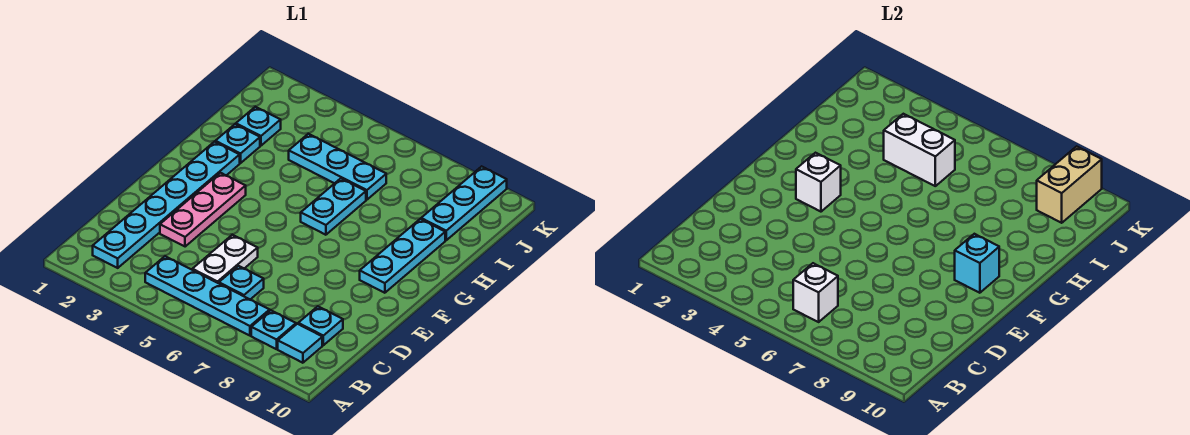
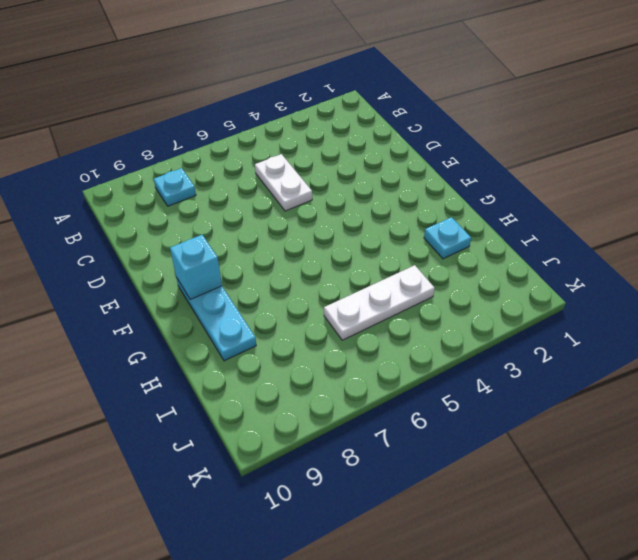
white plate I4:I6 level 1 -> cyan plate I4:I6 level 1
none -> cyan plate B2:G2 level 1
none -> cyan plate B4:B7 level 1
none -> cyan tile B9 level 1

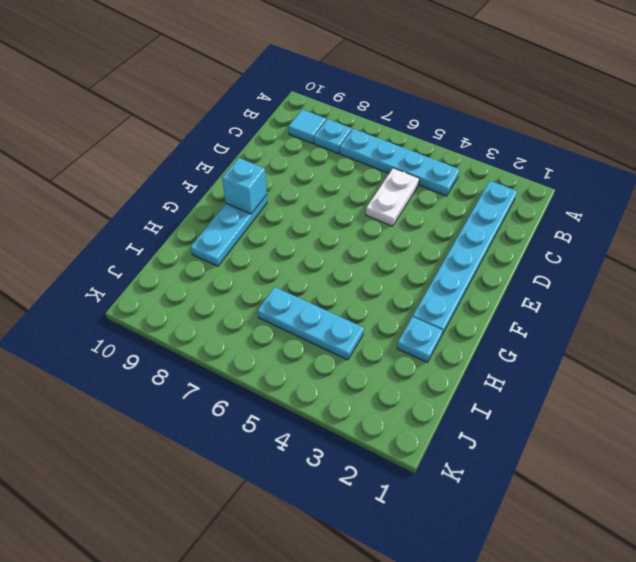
none -> cyan plate C6 level 1
none -> cyan plate C9 level 1
none -> pink plate D3:F3 level 1

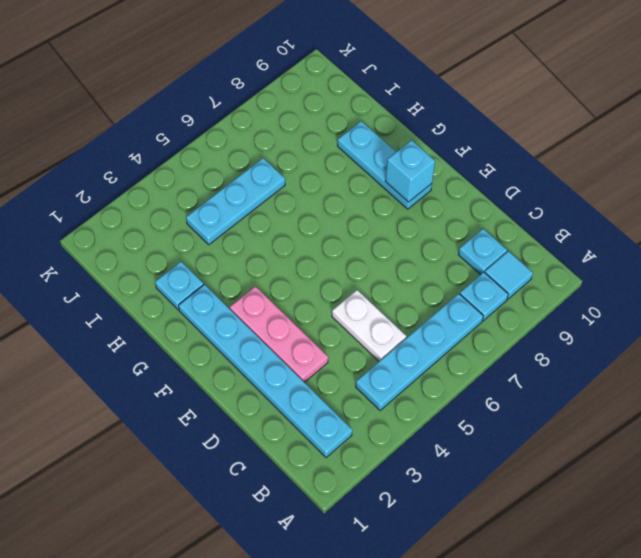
none -> cyan plate C6 level 1
none -> cyan plate G6:H6 level 1
none -> cyan plate I2 level 1

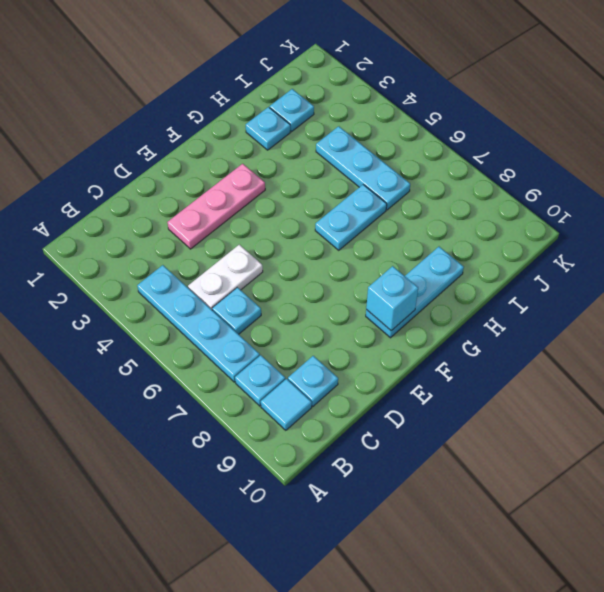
none -> cyan plate B2:G2 level 1
none -> cyan plate I9:K9 level 1
none -> white brick B6 level 2

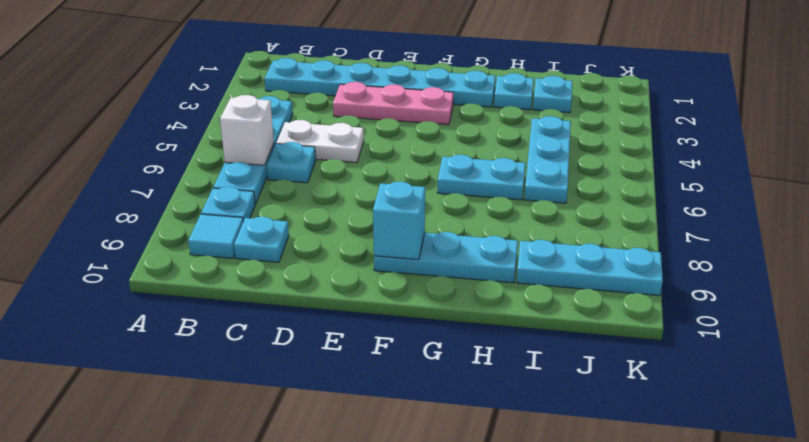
none -> white brick F3 level 2
none -> white brick I4:I5 level 2
none -> tan brick J9:K9 level 2

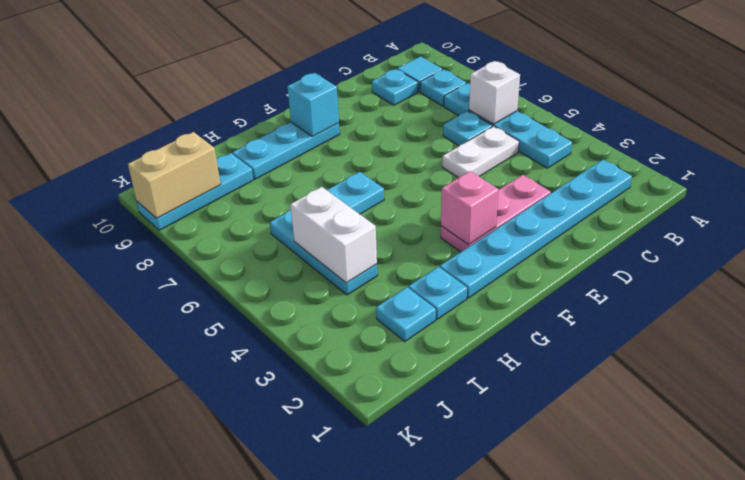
pink brick F3 level 2 -> white brick F3 level 2

